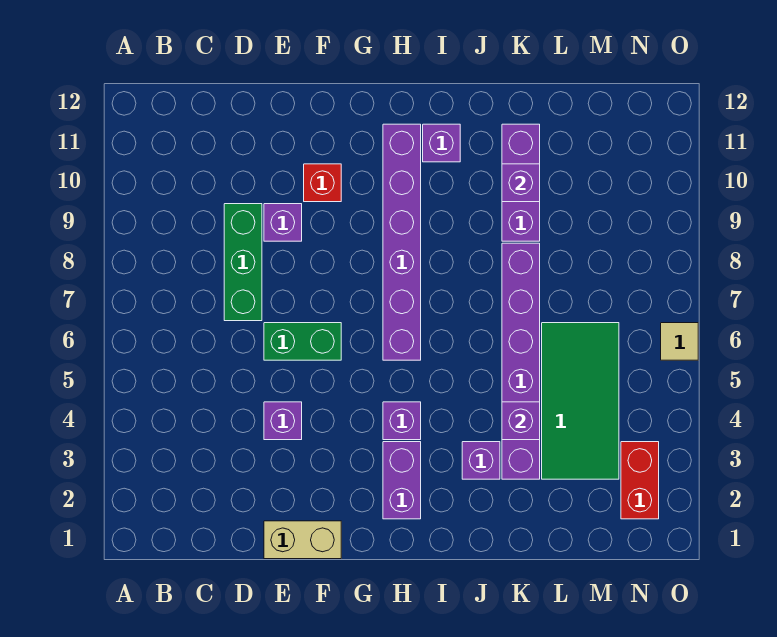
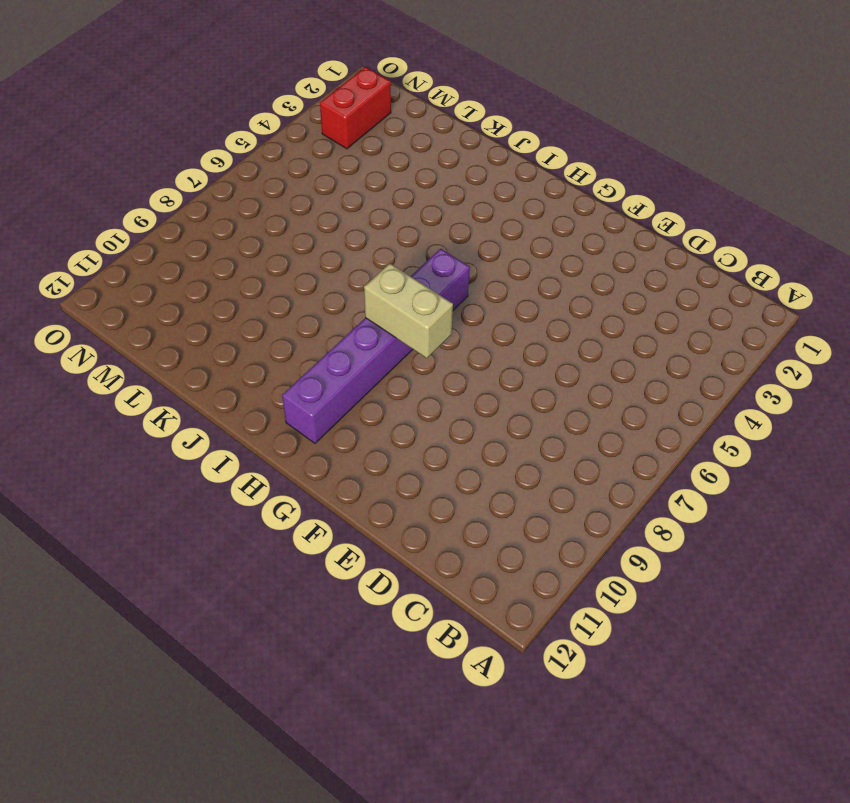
tan brick G8:H8 level 2 -> tan brick E1:F1 level 1
none -> green brick D7:D9 level 1
none -> purple brick E4 level 1
none -> green brick E6:F6 level 1

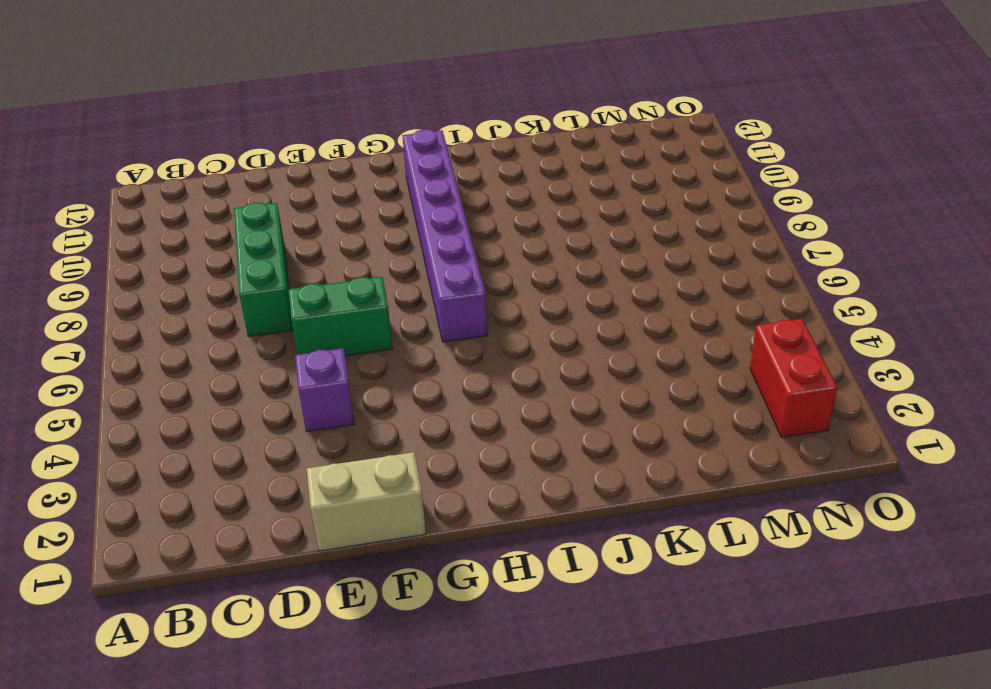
none -> purple brick E9 level 1
none -> red brick F10 level 1
none -> purple brick H2:H3 level 1

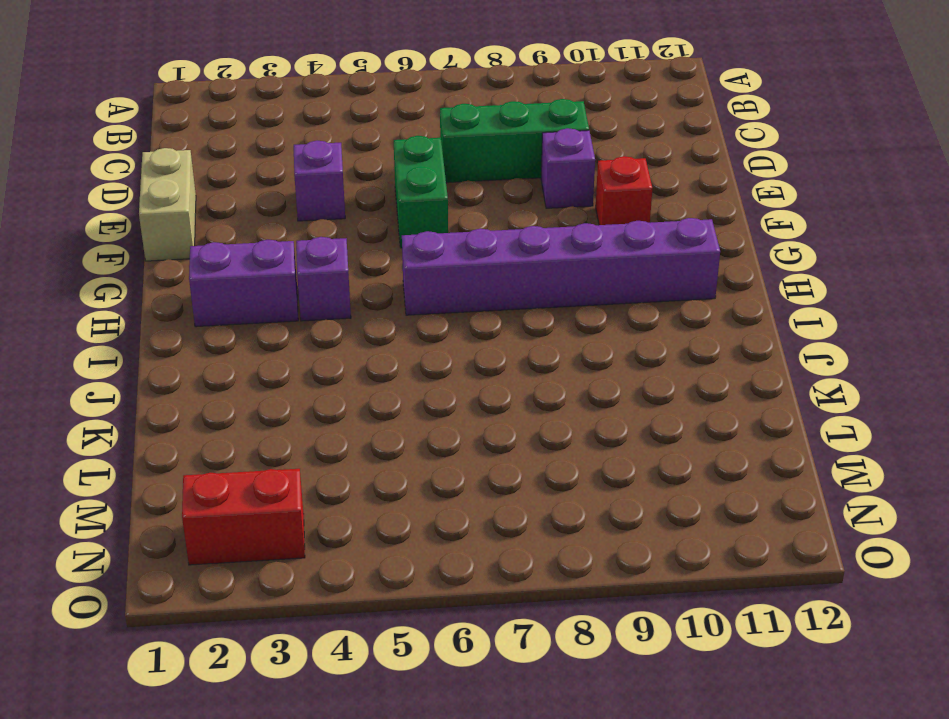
none -> purple brick I11 level 1
none -> purple brick J3 level 1
none -> purple brick K3:K8 level 1

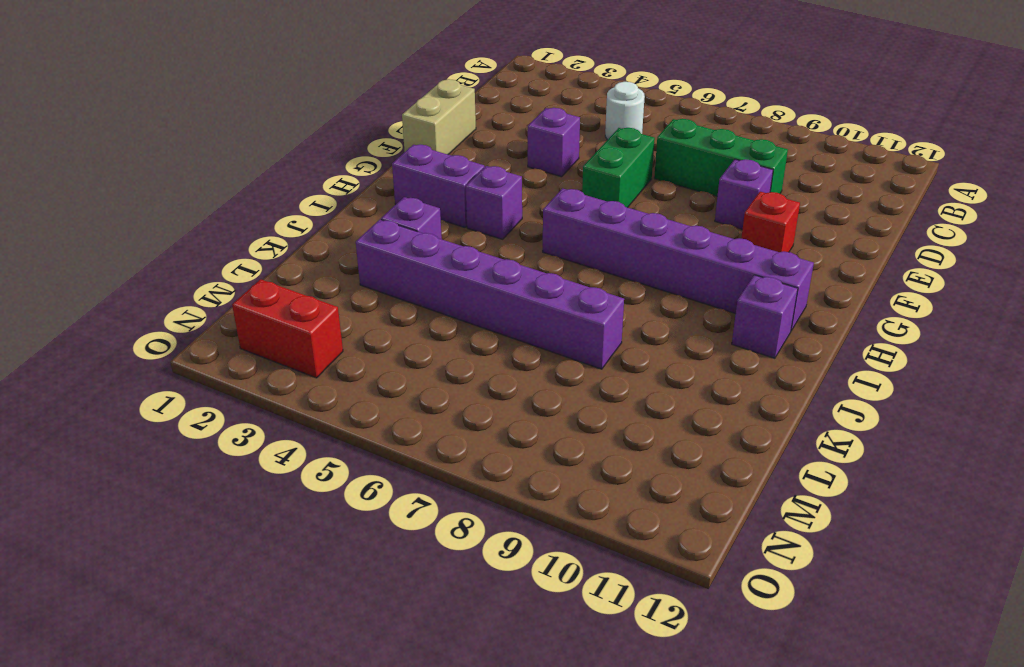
white round brick C5 level 1 -> none
none -> purple brick K9:K11 level 1
none -> green tile L3:M6 level 1
none -> tan tile O6 level 1

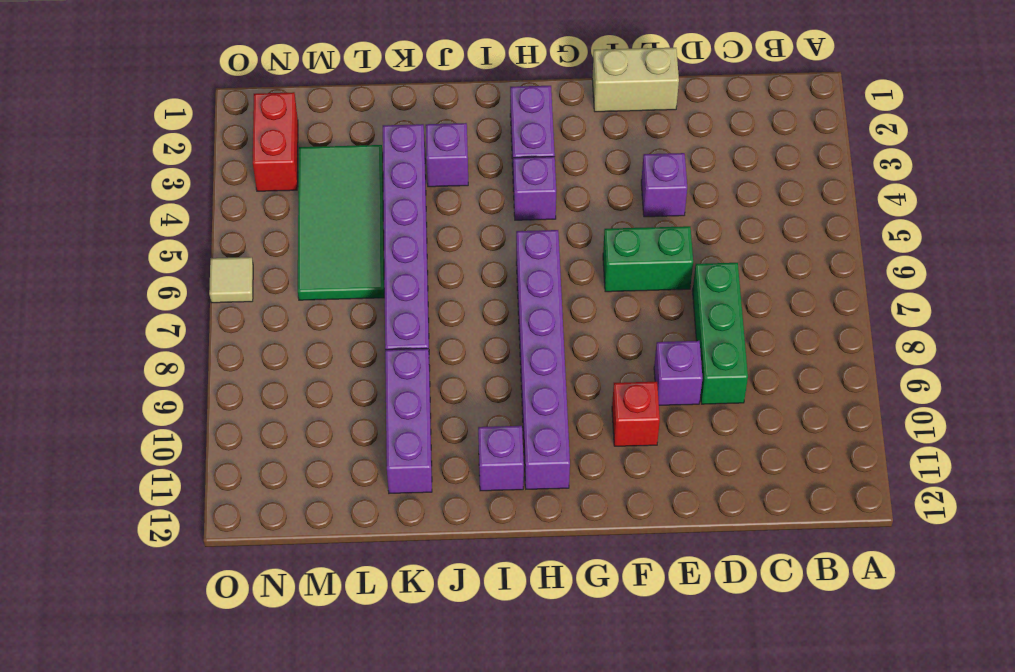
none -> purple brick K4 level 2
none -> purple brick K10 level 2

